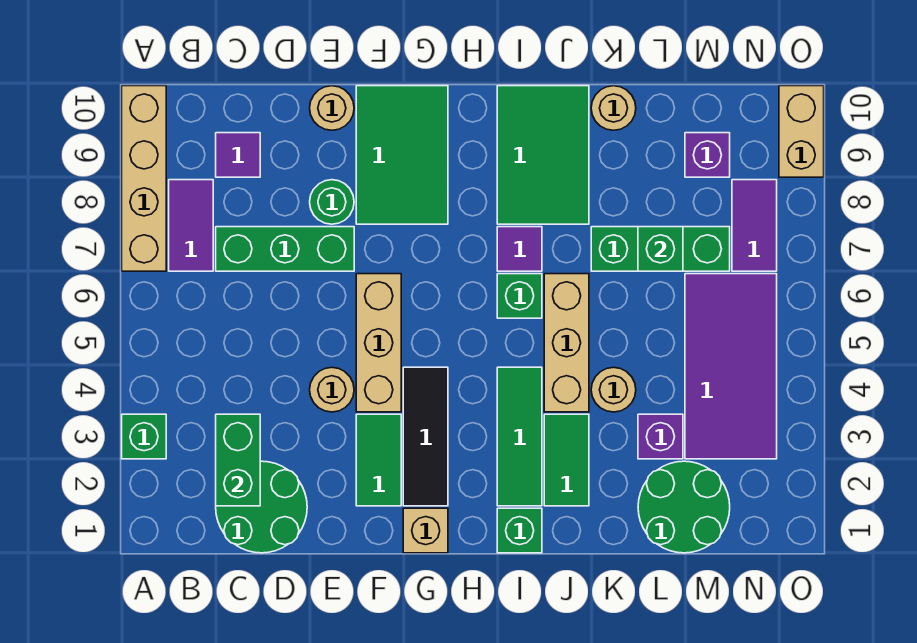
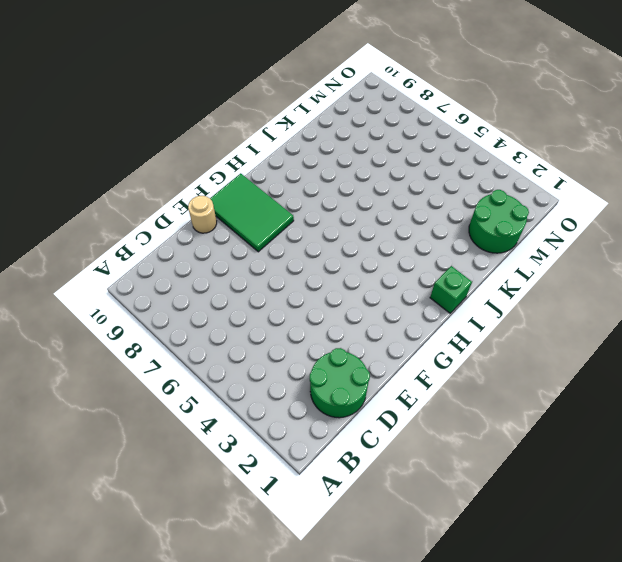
none -> green brick A3 level 1
none -> tan brick A7:A10 level 1
none -> purple tile B7:B8 level 1
none -> green brick C7:E7 level 1

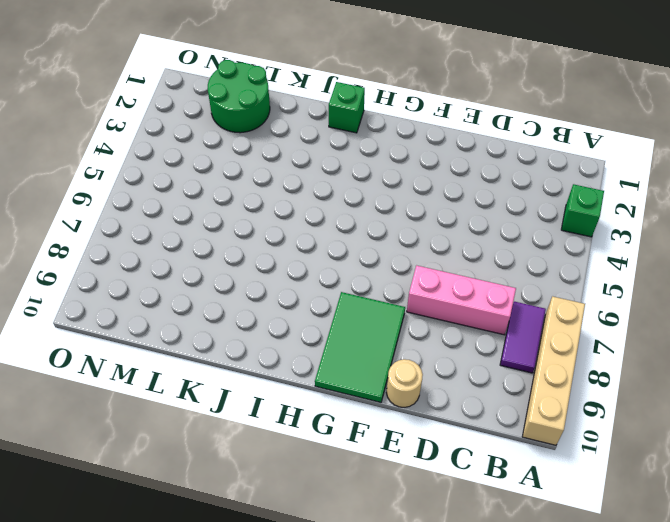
pink brick C7:E7 level 1 -> green brick C7:E7 level 1
none -> green round brick C1:D2 level 1
none -> purple tile C9 level 1
none -> tan round brick E4 level 1
none -> green round brick E8 level 1

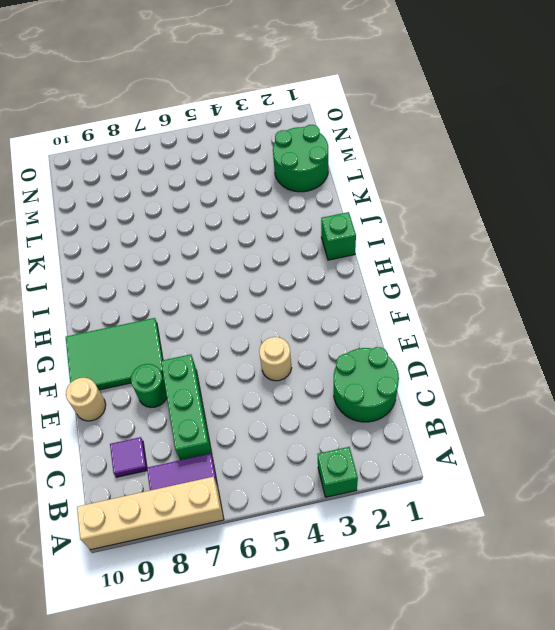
none -> green tile F2:F3 level 1
none -> tan brick F4:F6 level 1
none -> tan brick G1 level 1
none -> black tile G2:G4 level 1

